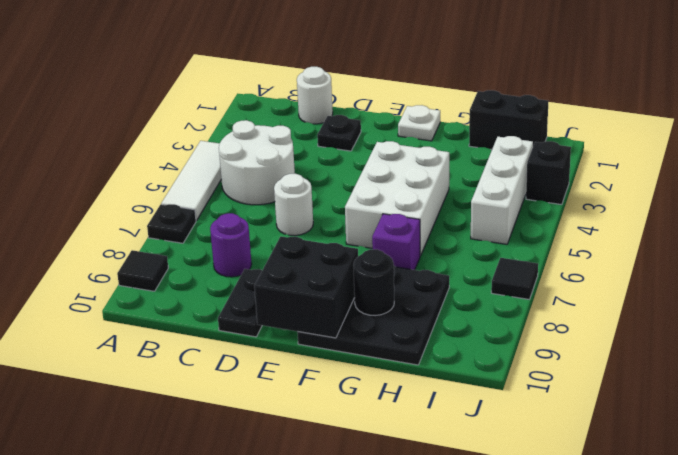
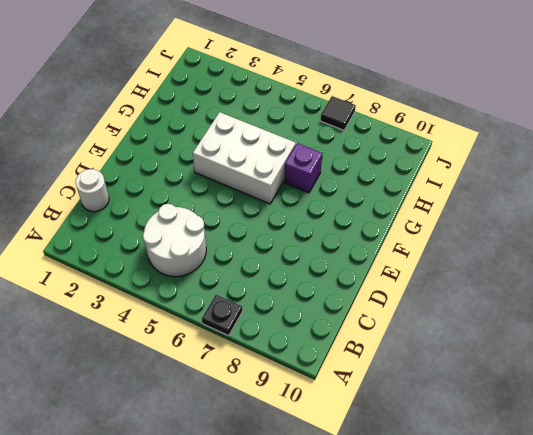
none -> white tile A4:A6 level 1
none -> black tile A9 level 1
none -> purple round brick C8 level 1

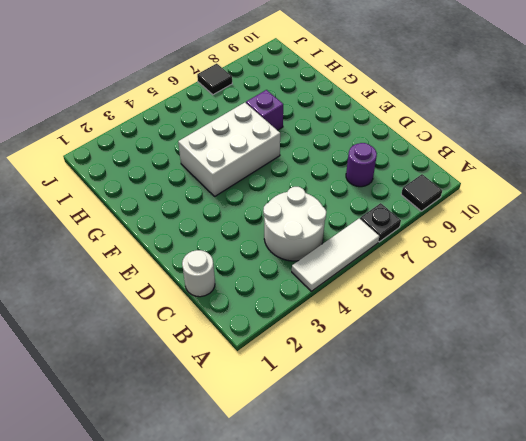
none -> black plate D2 level 1
none -> white round brick D6 level 1
none -> black plate D9:D10 level 1

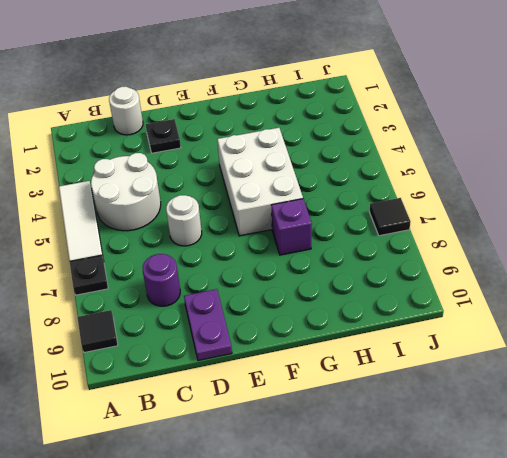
purple plate D9:D10 level 1 -> black plate D9:D10 level 1
none -> white plate F1 level 1
none -> black plate F8:H10 level 1
none -> black brick H1:I1 level 1

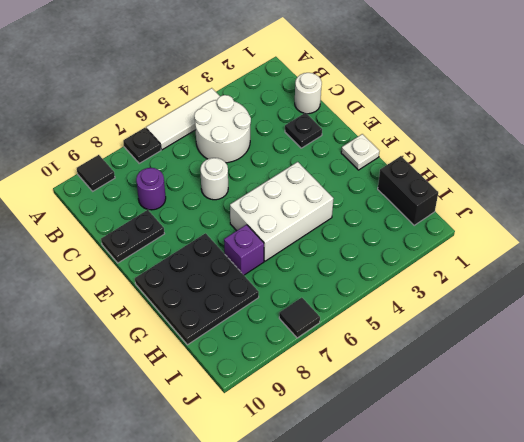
none -> white brick I3:I5 level 1
none -> black brick J3 level 1
none -> black brick E9:F10 level 2

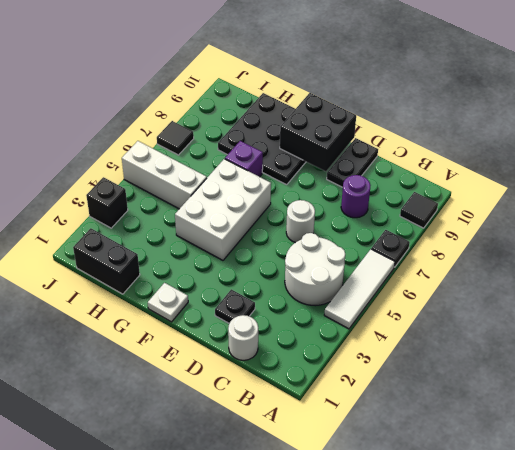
white brick H5:J5 level 1 -> white brick I3:I5 level 1
none -> black round brick G9 level 2

